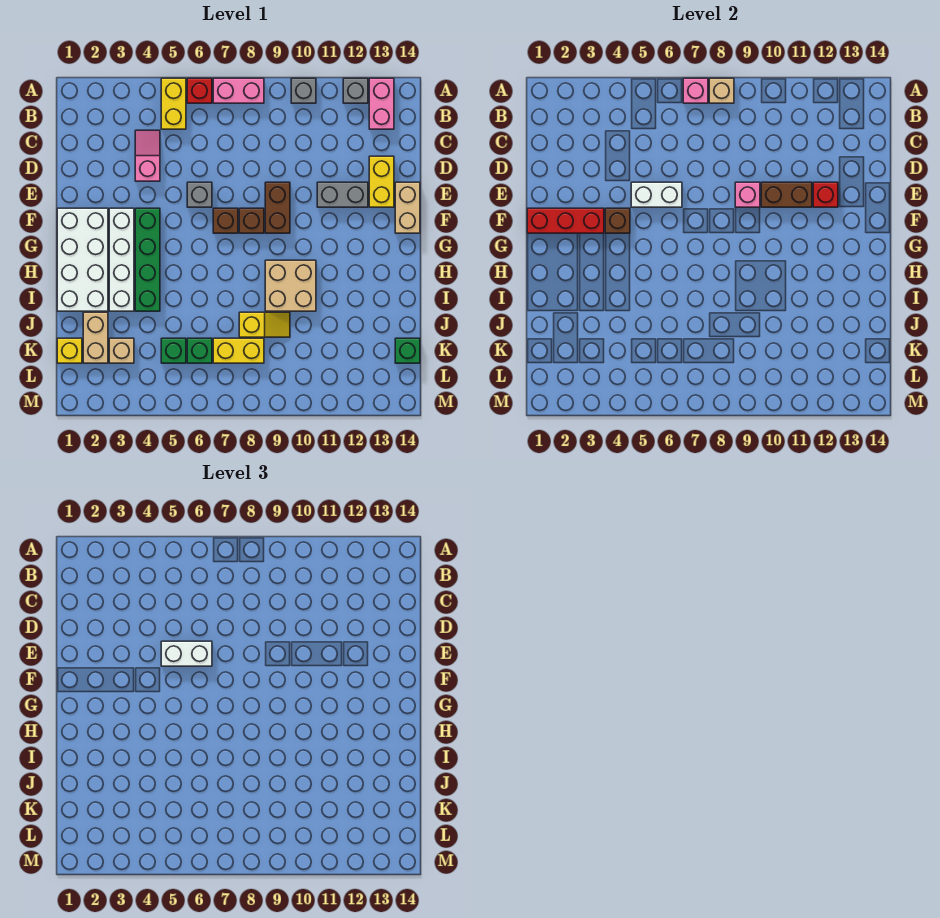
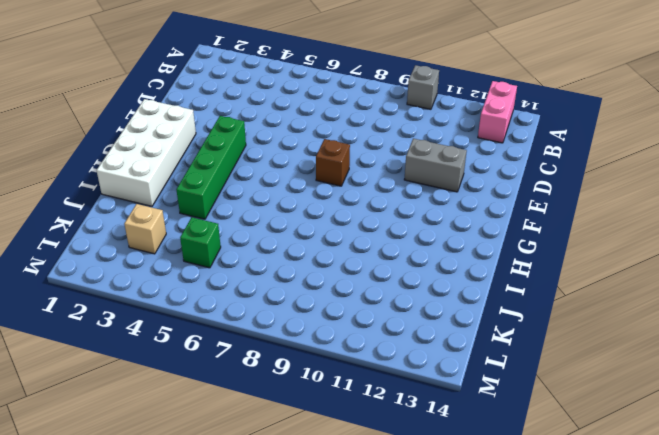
none -> yellow brick A5:B5 level 1
none -> red brick A6 level 1
none -> pink brick A7:A8 level 1
none -> grey brick A12 level 1

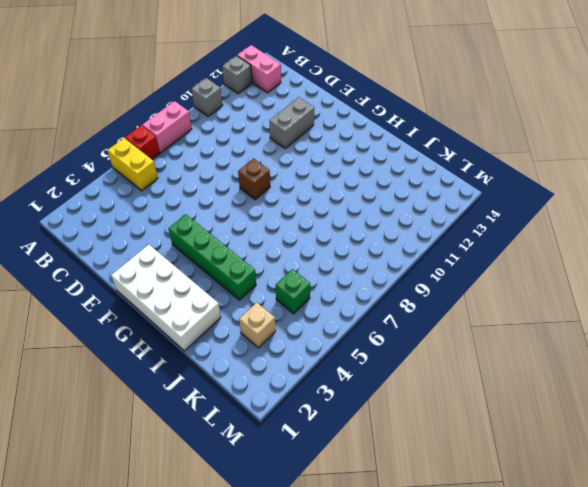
none -> pink slope C4:D4 level 1 top D
none -> yellow brick D13:E13 level 1
none -> grey brick E6 level 1
none -> brown brick E9:F9 level 1

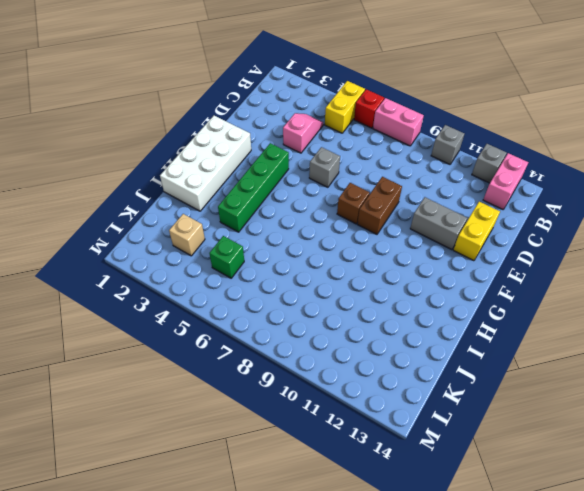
none -> tan brick E14:F14 level 1
none -> white brick F3:I3 level 1
none -> brown brick F7 level 1
none -> tan brick H9:I10 level 1

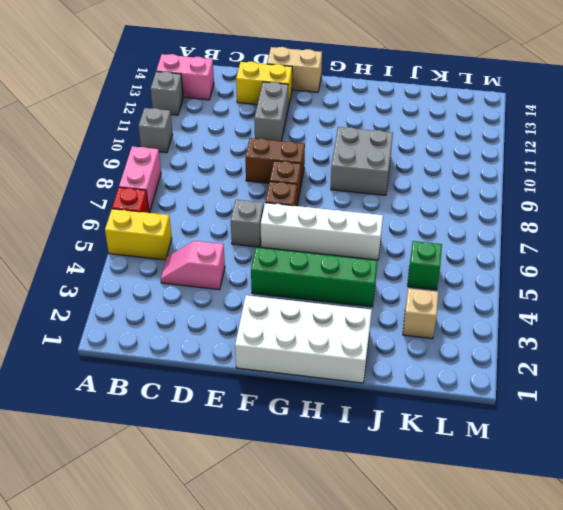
white brick F6:I6 level 1 -> white brick F3:I3 level 1
grey brick H9:I10 level 1 -> tan brick H9:I10 level 1
none -> tan brick J2:K2 level 1
none -> yellow slope J8:J9 level 1 top 8
none -> yellow brick K1 level 1
none -> green brick K6 level 1

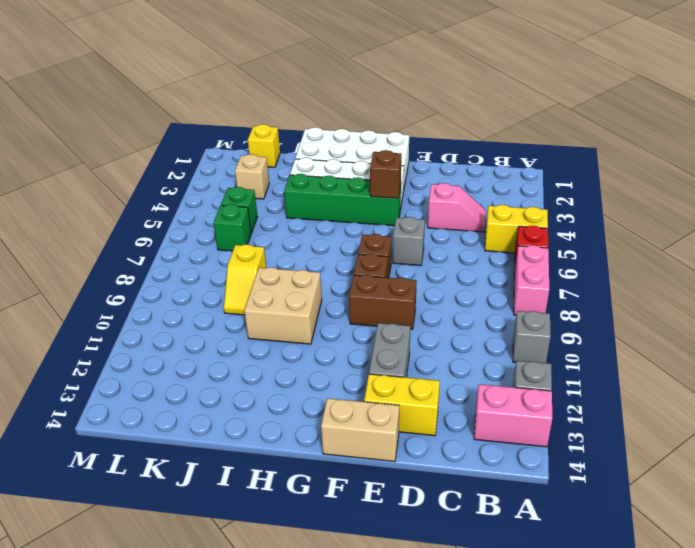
none -> tan brick J2:K2 level 1
none -> yellow brick K7:K8 level 1
none -> green brick K14 level 1
none -> pink brick A7 level 2

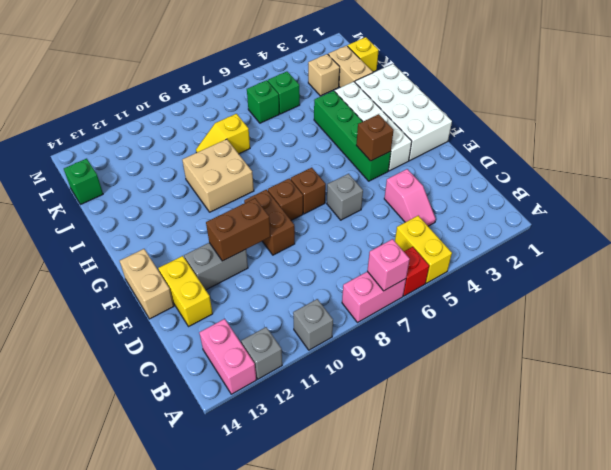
none -> yellow brick K7:K8 level 1
none -> tan brick A8 level 2
none -> white brick E5:E6 level 2
none -> pink brick E9 level 2

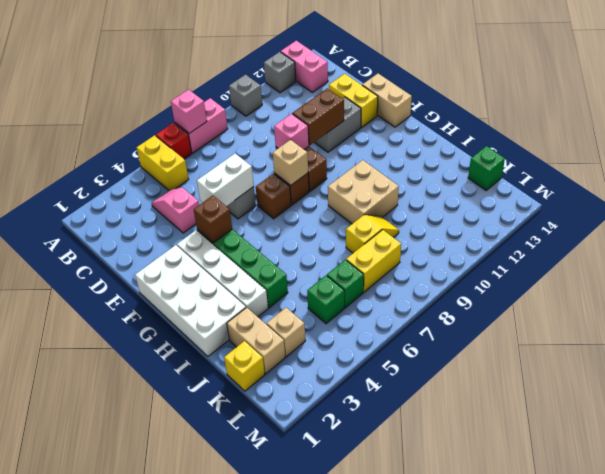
tan brick F8 level 2 -> tan brick A8 level 2
none -> red brick E12 level 2
none -> red brick F1:F3 level 2
none -> white brick E5:E6 level 3

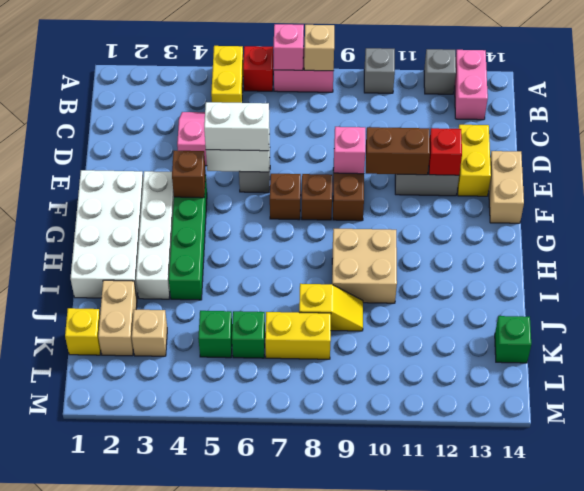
none -> red brick F1:F3 level 2

